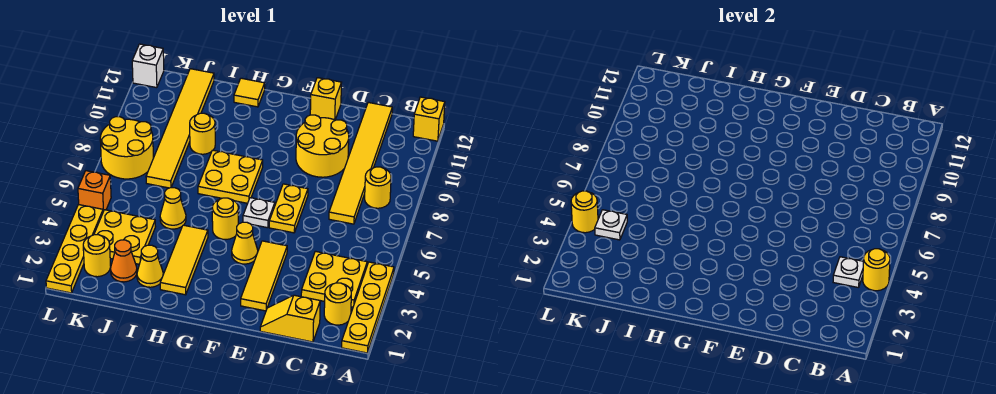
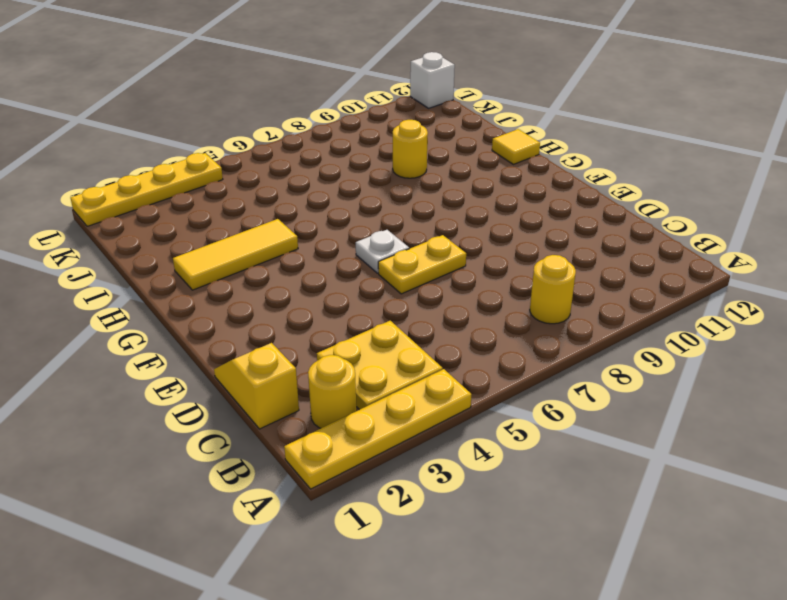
none -> yellow brick A12 level 1
none -> yellow tile C7:C12 level 1
none -> yellow round brick D9:E10 level 1
none -> yellow tile E2:E4 level 1

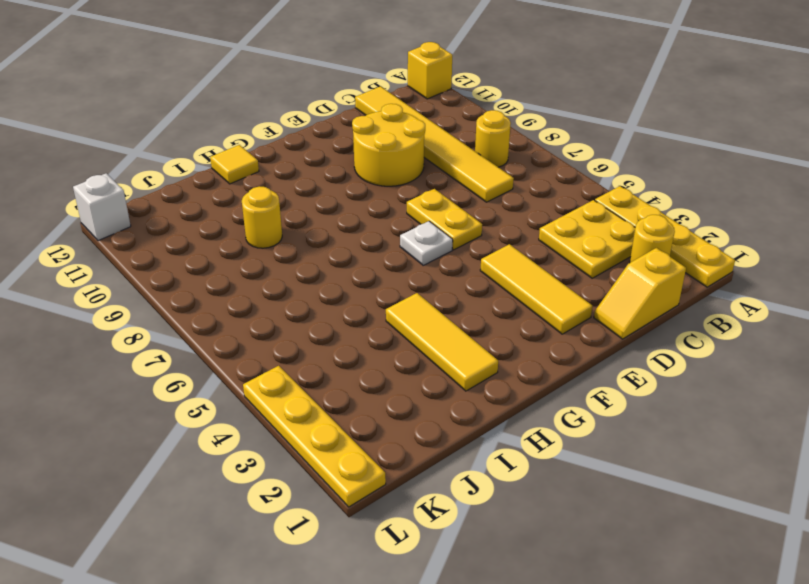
none -> yellow brick E12 level 1
none -> yellow cone F4 level 1
none -> yellow round brick G5 level 1
none -> yellow plate G7:H8 level 1

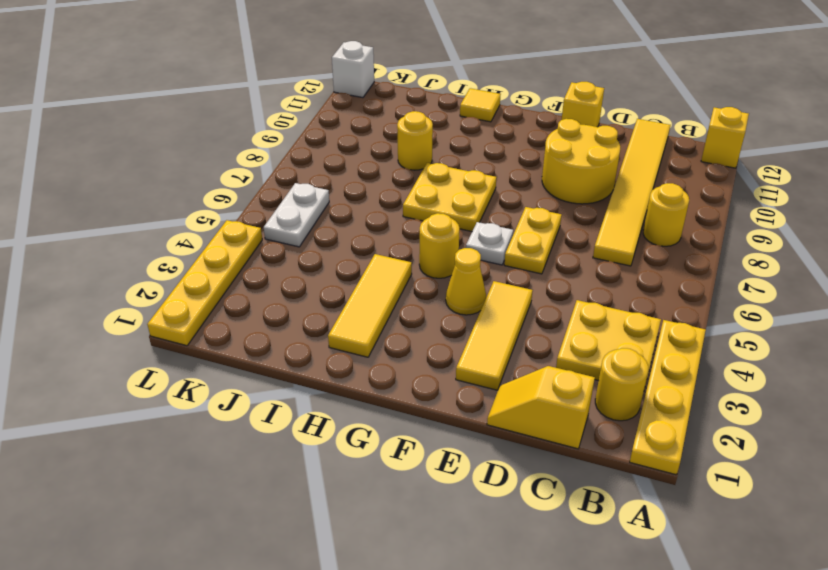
white plate K5:K6 level 1 -> none
none -> yellow cone I2 level 1
none -> yellow cone I5 level 1
none -> orange cone J2 level 1
none -> yellow plate J3:K4 level 1

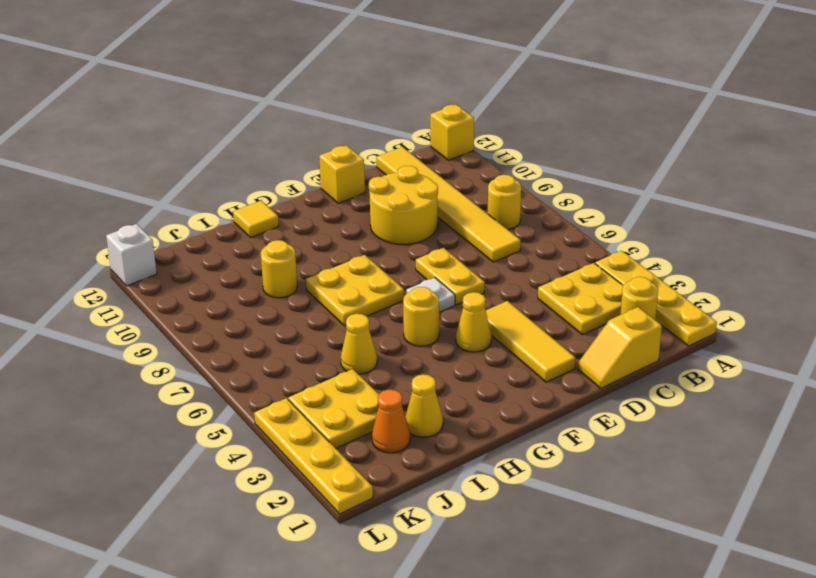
none -> yellow tile H2:H4 level 1
none -> yellow tile J7:J12 level 1
none -> yellow round brick K2 level 1
none -> yellow round brick K7:L8 level 1

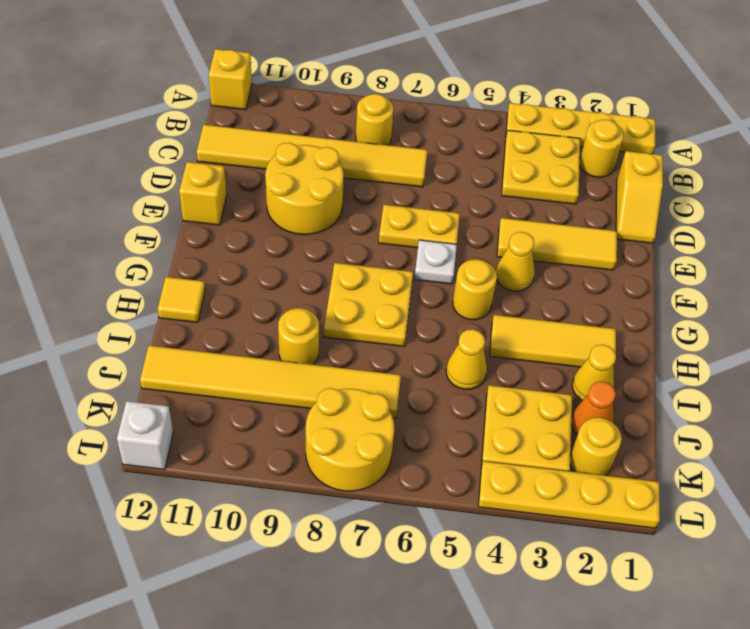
none -> orange brick L5 level 1
none -> yellow round brick A4 level 2
none -> white plate B4 level 2
none -> white plate K4 level 2

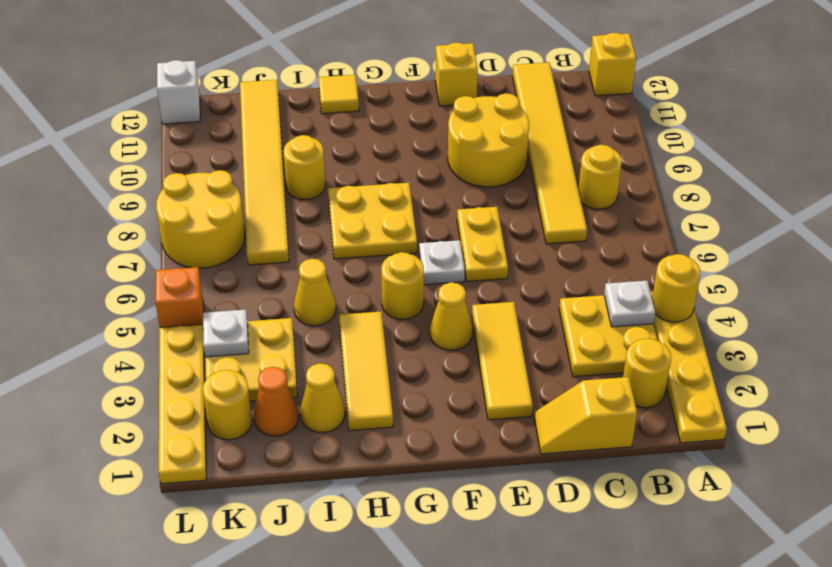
none -> yellow round brick L4 level 2

